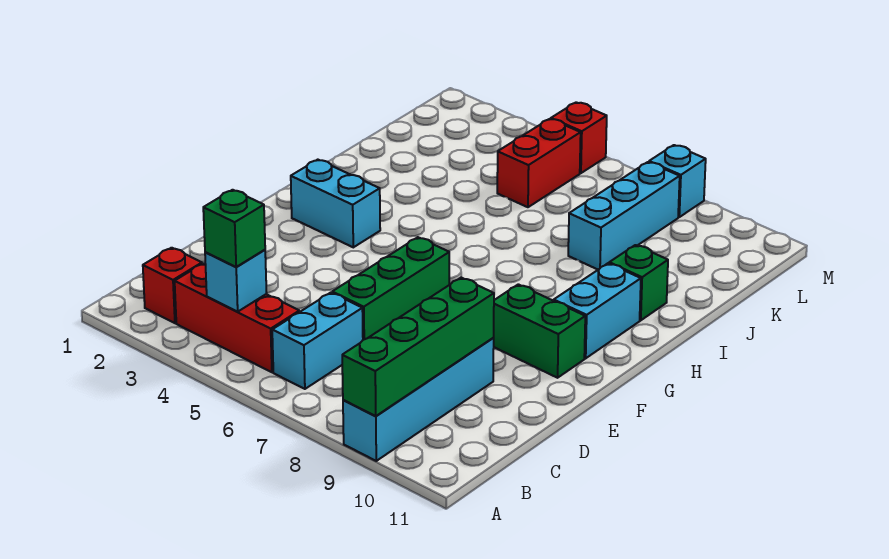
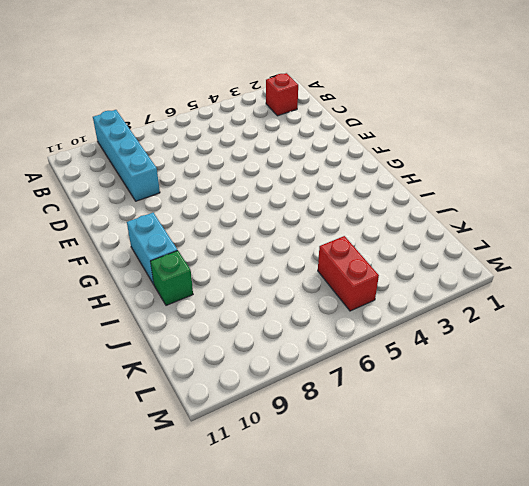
none -> red brick B3:B5 level 1
none -> cyan brick B6:C6 level 1
none -> green brick D6:F6 level 1

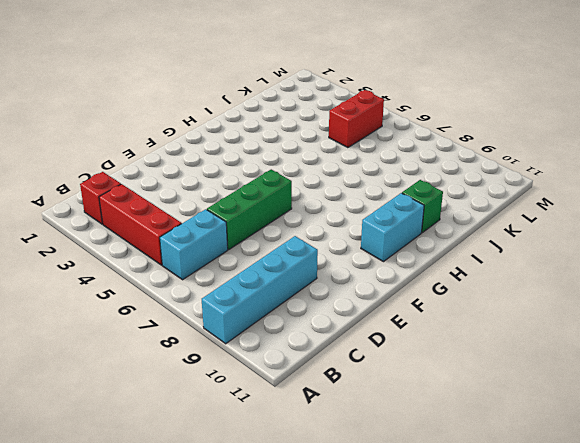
none -> green brick F9:F10 level 1
none -> cyan brick G2:G3 level 1
none -> cyan brick J8:L8 level 1

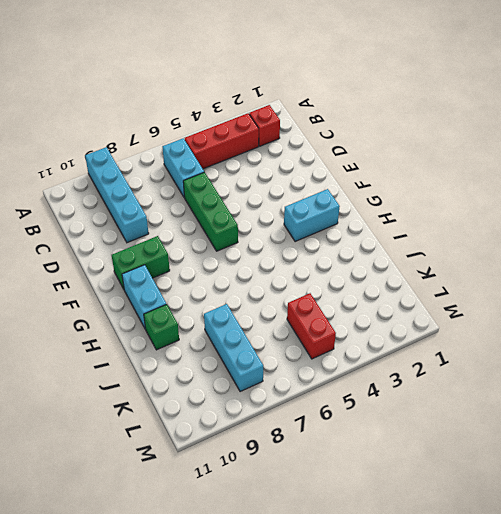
none -> red brick M5 level 1
none -> cyan brick M8 level 1
none -> green brick A9:D9 level 2

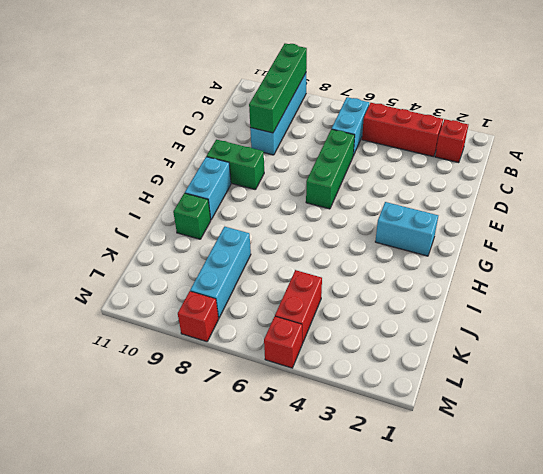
red brick M8 level 1 -> cyan brick M8 level 1
none -> cyan brick B4 level 2
none -> green brick B4 level 3

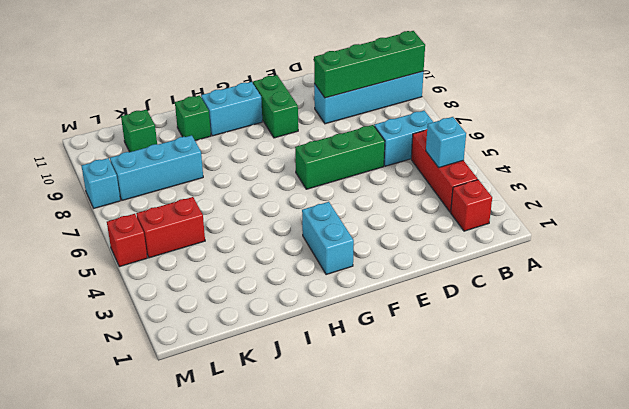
green brick K10 level 1 -> green brick B4 level 3

